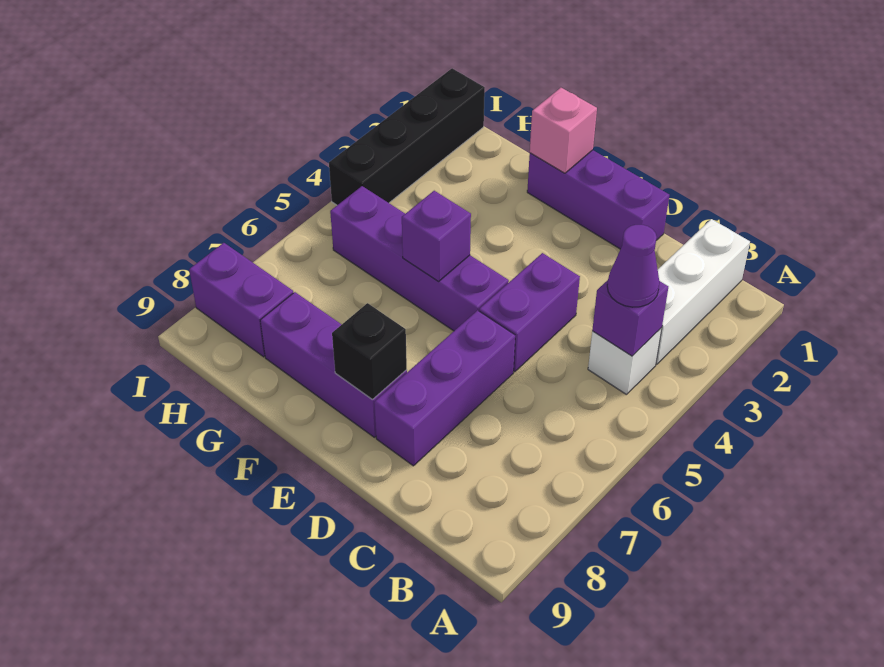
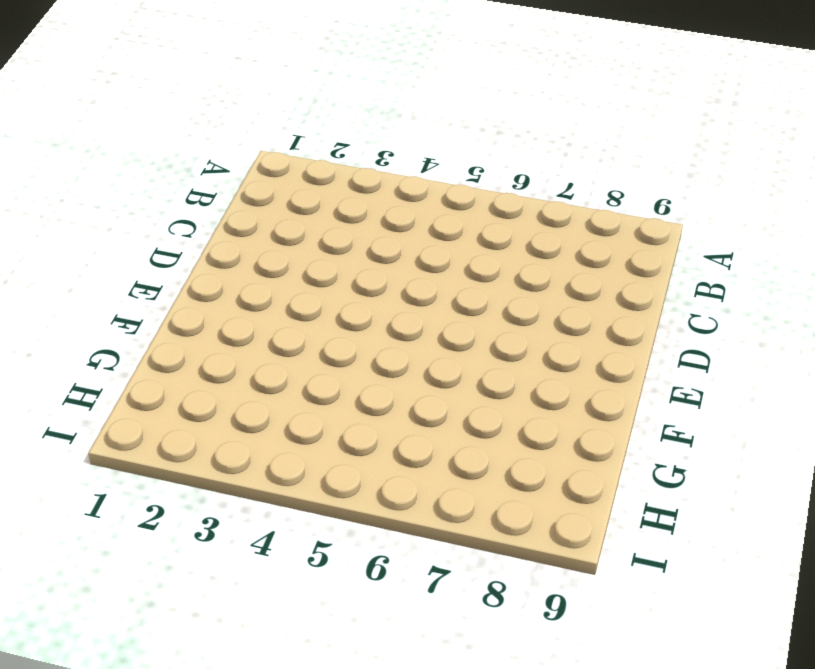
none -> white brick B1:B3 level 1
none -> white brick B4 level 1
none -> purple brick D1:F1 level 1

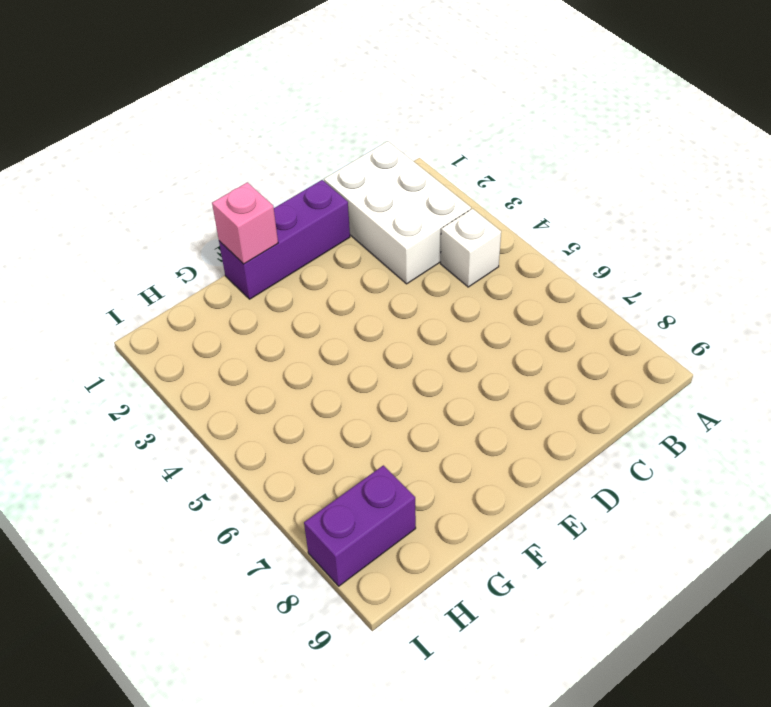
white brick B1:C3 level 1 -> white brick B1:B3 level 1
none -> purple brick D4:D5 level 1
none -> purple brick D6:D8 level 1
none -> purple brick E5:H5 level 1

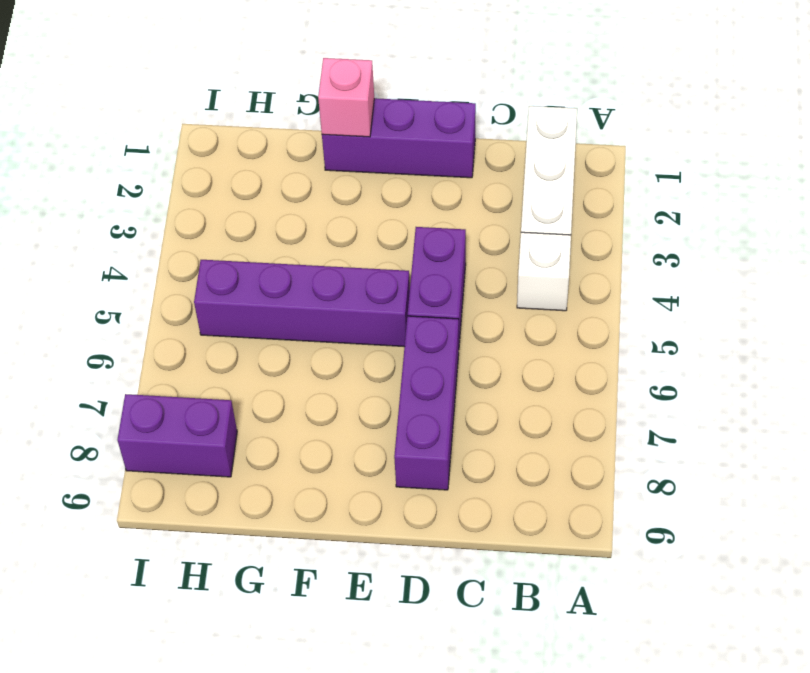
none -> purple brick E8:G8 level 1
none -> black brick I1:I4 level 1
none -> purple brick B4 level 2

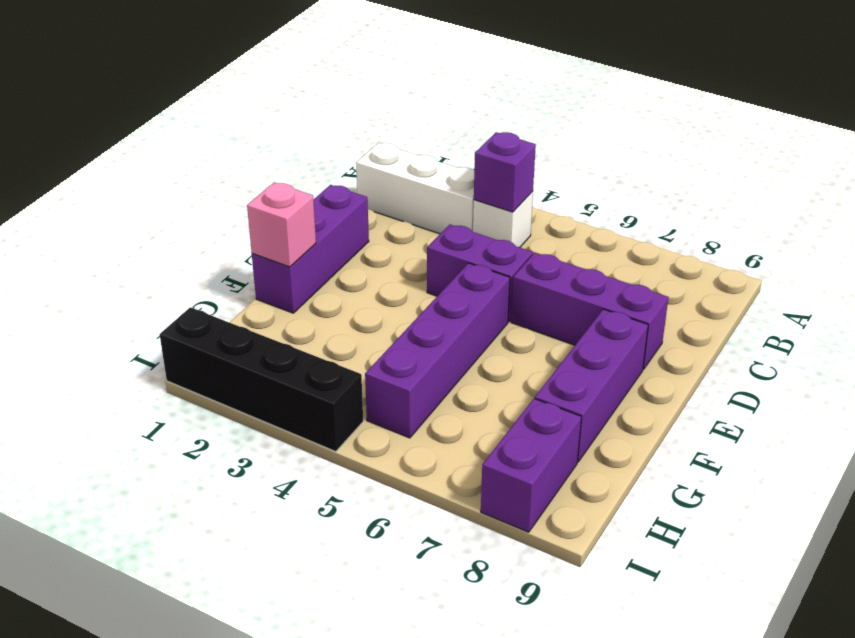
none -> black brick E8 level 2
none -> purple brick F5 level 2
none -> purple cone B4 level 3

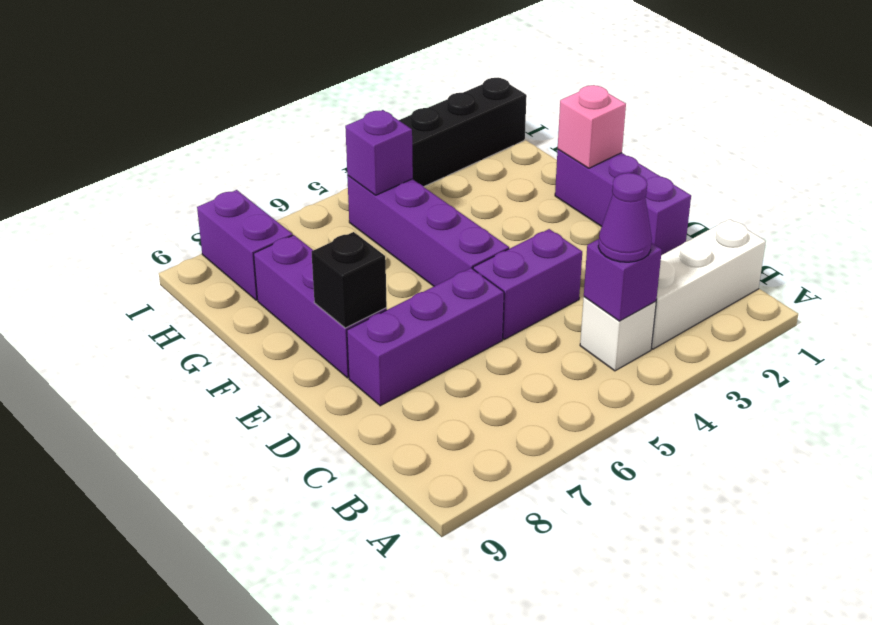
purple brick H5 level 2 -> purple brick F5 level 2

